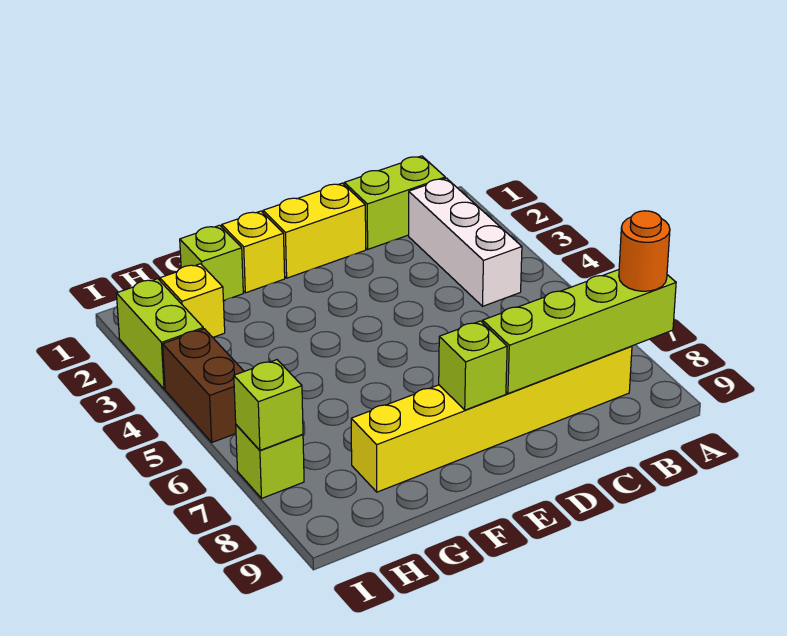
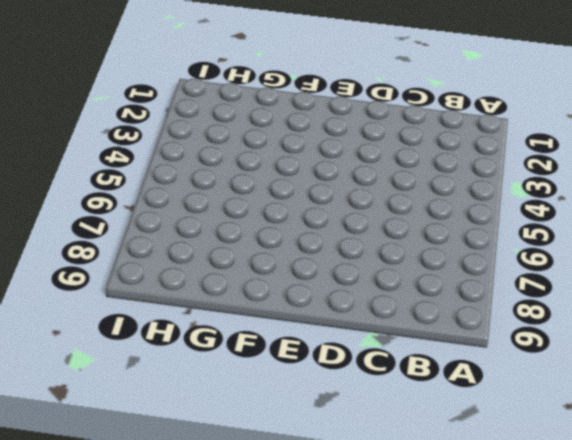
none -> lime brick B1:C1 level 1
none -> white brick B2:B4 level 1
none -> yellow brick B8:G8 level 1

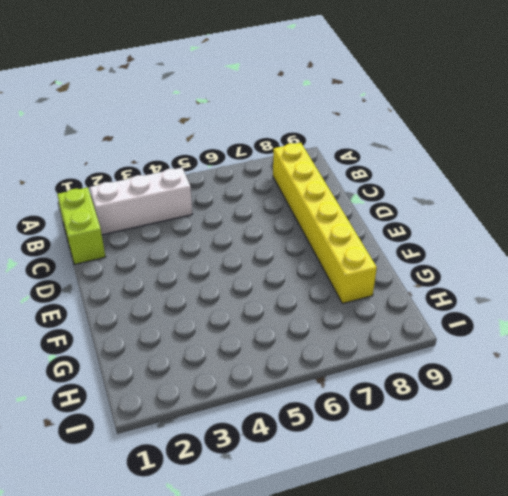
none -> yellow brick D1:E1 level 1
none -> yellow brick F1 level 1
none -> lime brick G1 level 1

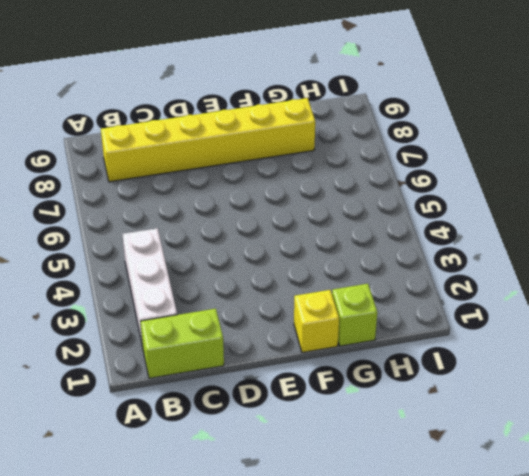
none -> yellow brick D1:E1 level 1
none -> yellow brick H2 level 1
none -> lime brick I2:I3 level 1

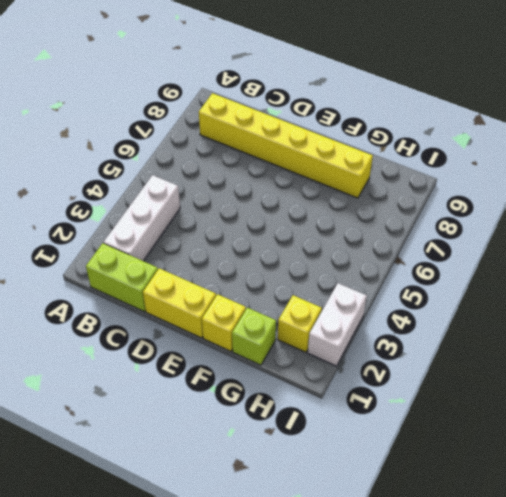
white brick I2:I3 level 1 -> lime brick I2:I3 level 1
none -> brown brick I4:I5 level 1
none -> lime brick I7 level 1
none -> lime brick A8:D8 level 2

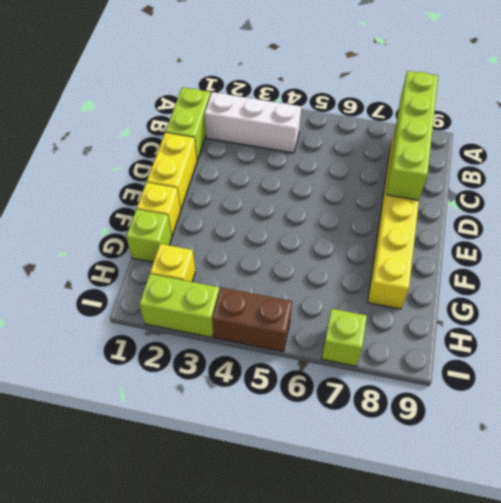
none -> lime brick E8 level 2
none -> lime brick I7 level 2
none -> orange round brick A8 level 3

